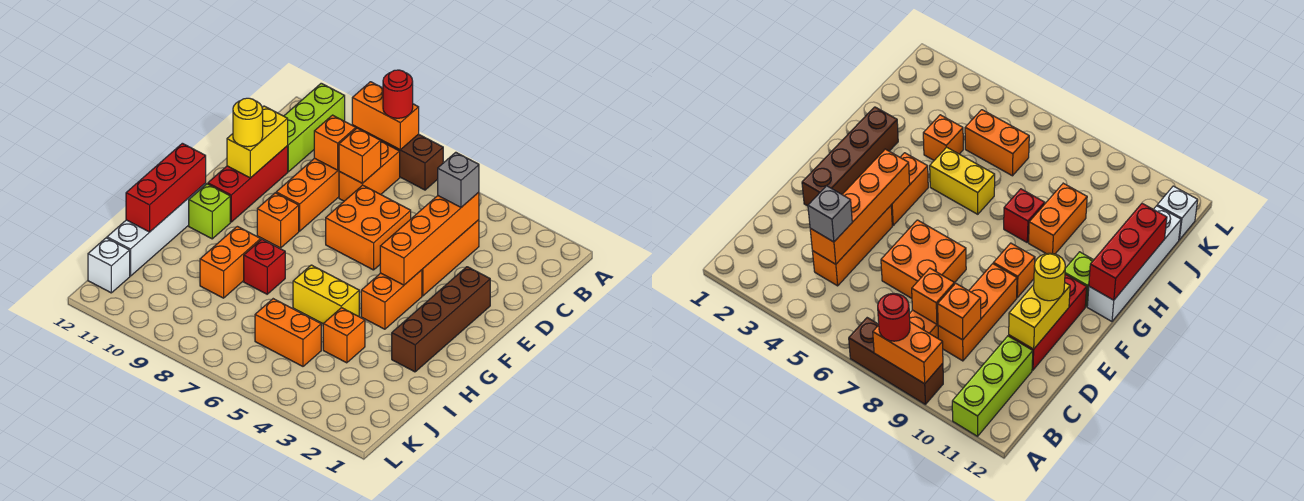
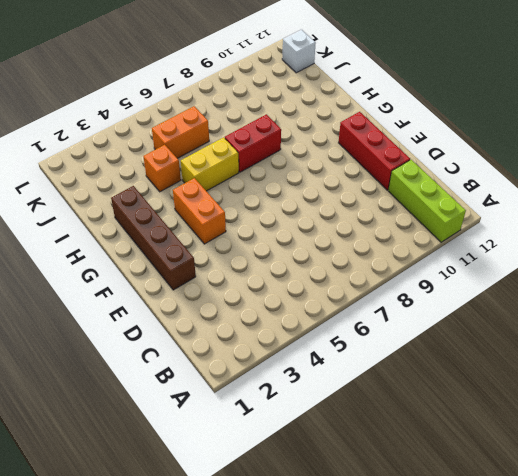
red brick H7:H8 level 1 -> red brick H8 level 1
none -> brown brick A7:A9 level 1
none -> orange brick B8:C8 level 1
none -> orange brick C4:E4 level 1

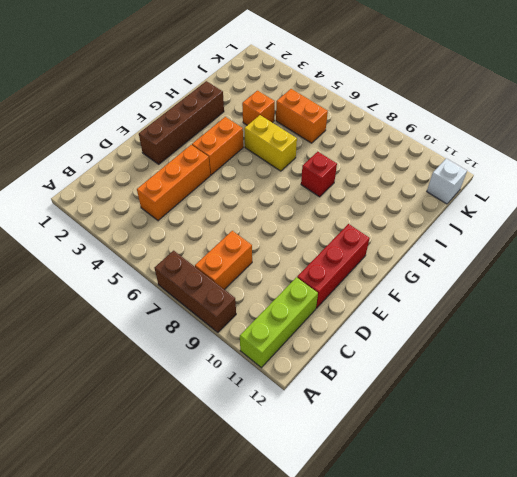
none -> orange brick C9:E9 level 1
none -> orange brick D6:E7 level 1
none -> orange brick F9 level 1

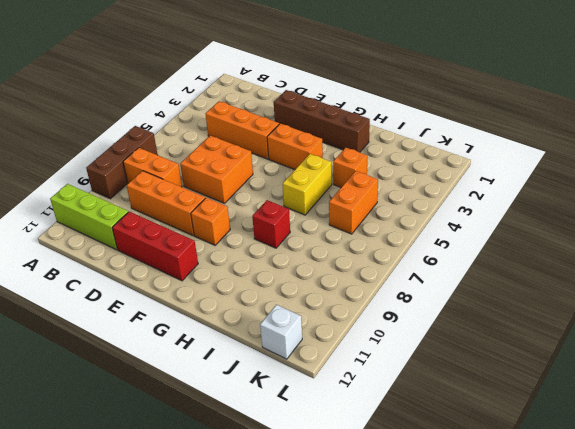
none -> lime brick G11 level 1
none -> white brick G12:J12 level 1
none -> orange brick H9:I9 level 1

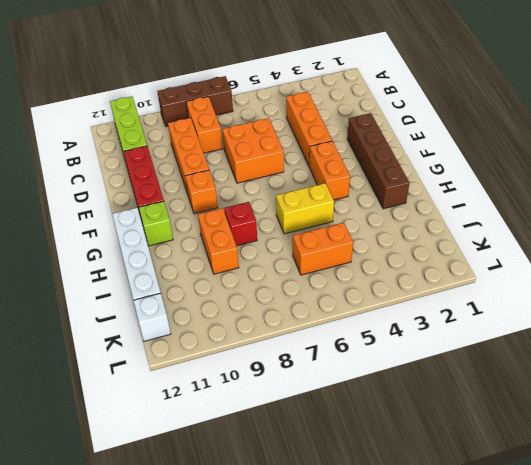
none -> orange brick I4 level 1
none -> orange brick A8:A9 level 2
none -> orange brick C4:F4 level 2

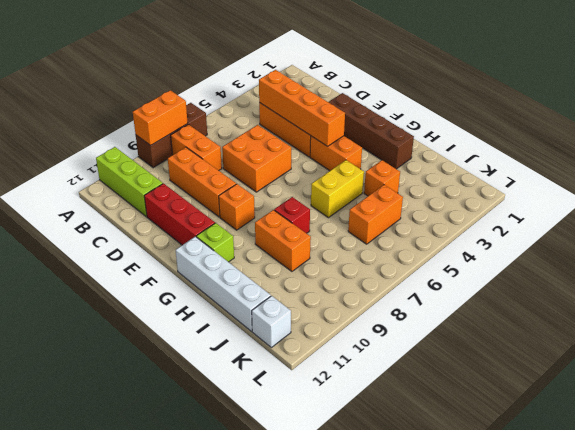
none -> orange brick C8 level 2
none -> orange brick C9 level 2
none -> yellow brick D11:E11 level 2

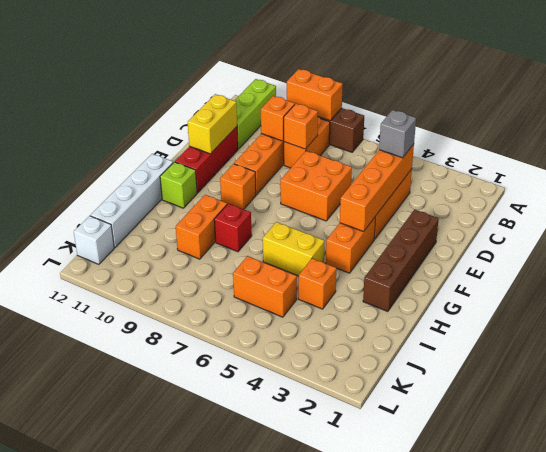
none -> red brick G12:I12 level 2
none -> red round brick A8 level 3
none -> yellow round brick E11 level 3

